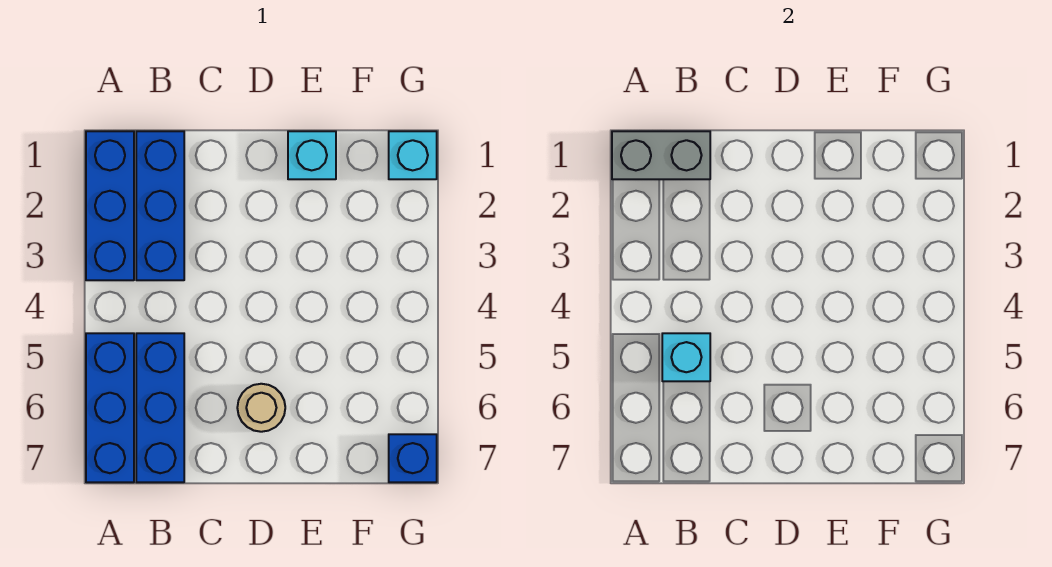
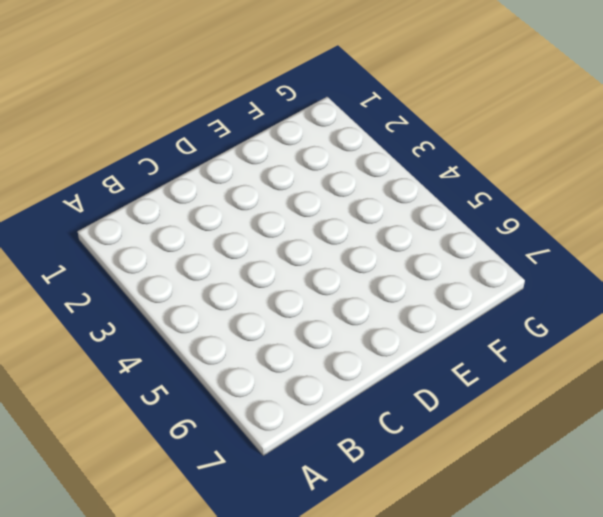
none -> blue brick A1:A3 level 1
none -> blue brick A5:A7 level 1

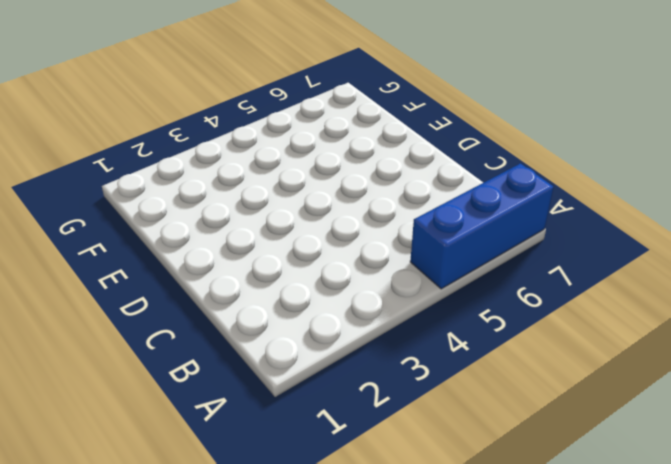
none -> blue brick A1:A3 level 1
none -> blue brick B1:B3 level 1

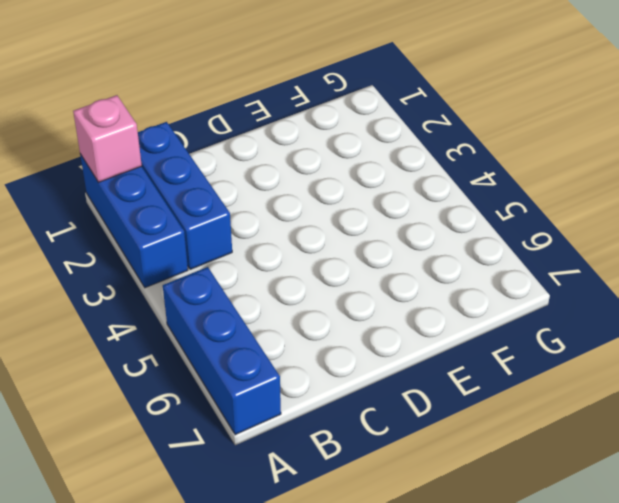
pink brick A1 level 2 -> grey brick A1:B1 level 2
none -> blue brick B5:B7 level 1
none -> tan round brick D6 level 1

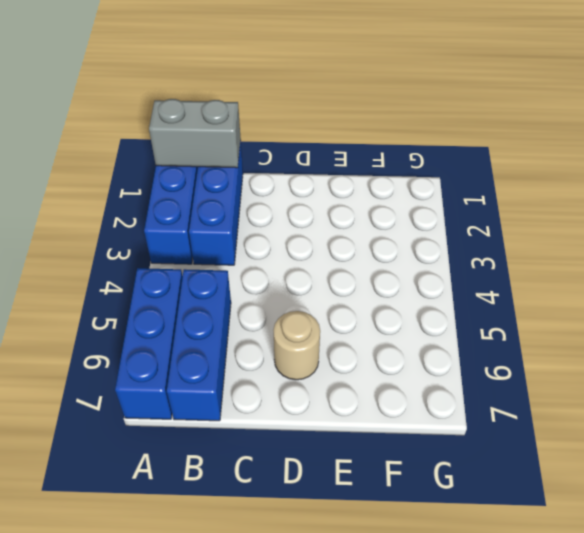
none -> cyan brick E1 level 1
none -> cyan brick G1 level 1

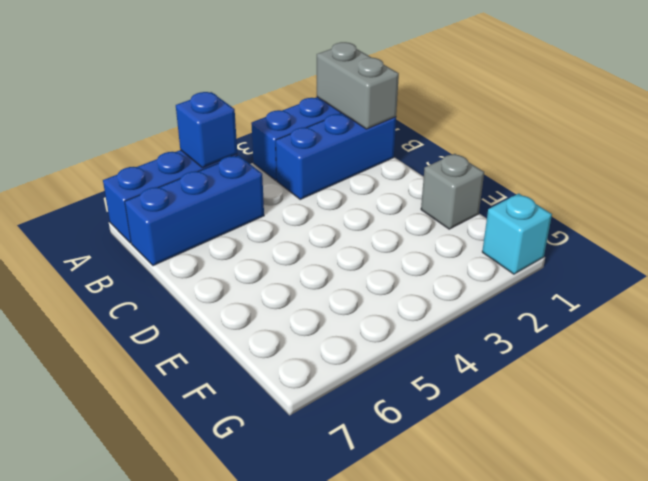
blue brick A5 level 2 -> blue brick G7 level 1
grey brick E1 level 1 -> cyan brick E1 level 1
none -> tan round brick D6 level 1
none -> cyan brick B5 level 2

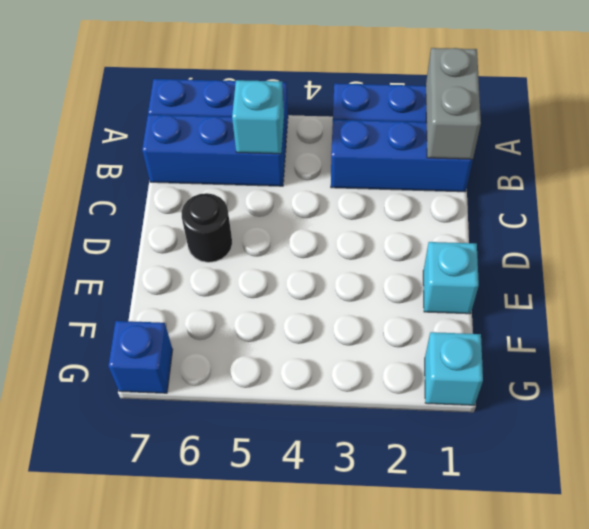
black round brick D6 level 1 -> tan round brick D6 level 1

